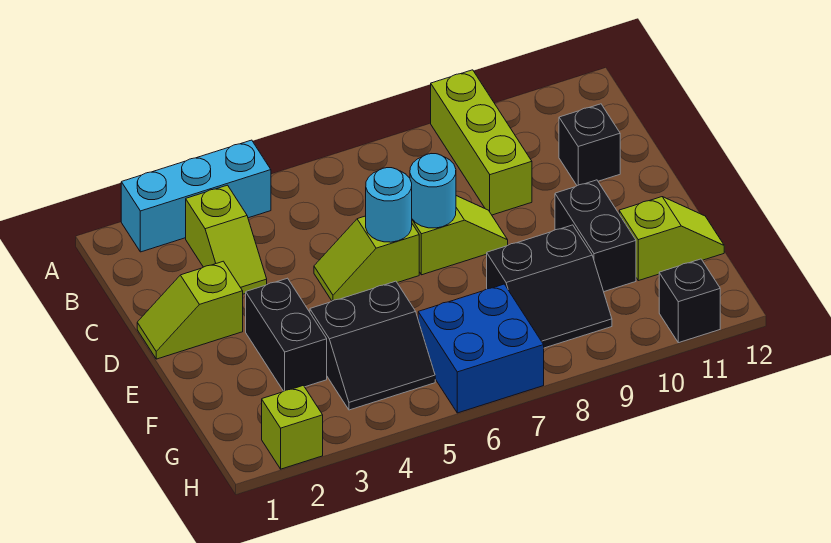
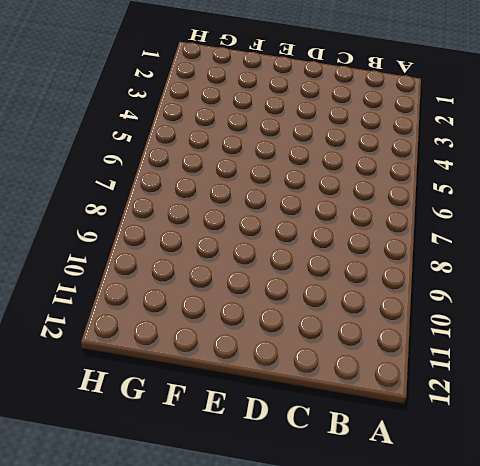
none -> cyan brick A2:A4 level 1
none -> lime brick A9:C9 level 1
none -> lime slope B3:C3 level 1 top B

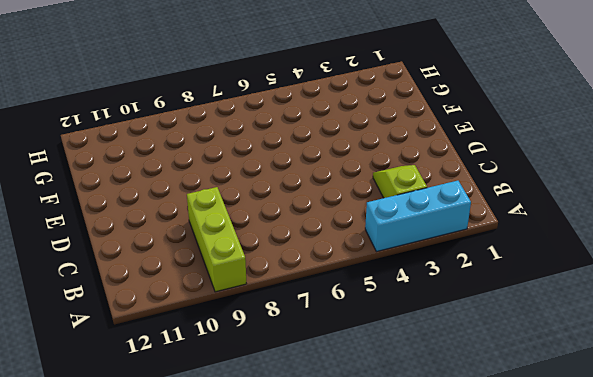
none -> black brick C11 level 1
none -> lime slope D1:D2 level 1 top 2
none -> lime slope D5:D6 level 1 top 6

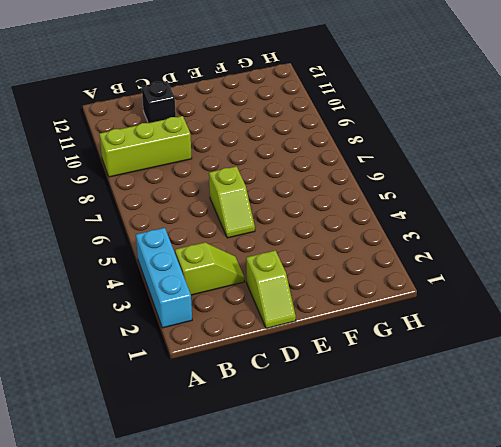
none -> lime slope D7:D8 level 1 top 7
none -> black brick E3:F3 level 1
none -> black brick E10:F10 level 1

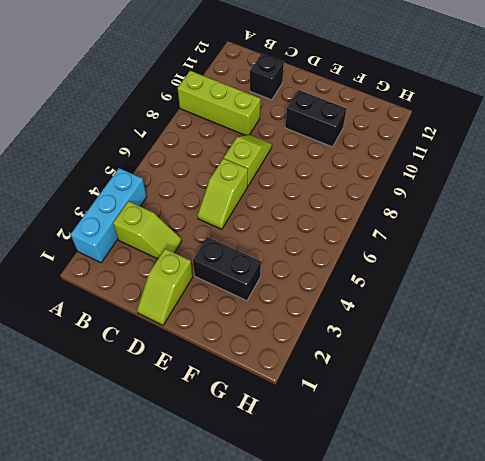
none -> black slope F4:G5 level 1 top F
none -> black slope F8:G9 level 1 top F
none -> lime slope F11:F12 level 1 top 11

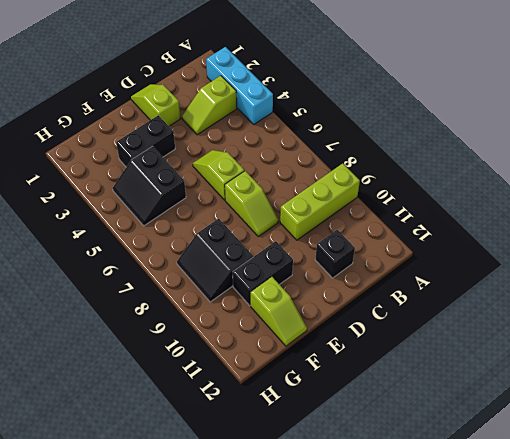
none -> blue brick G6:H7 level 1
none -> lime brick H2 level 1
none -> black brick H11 level 1

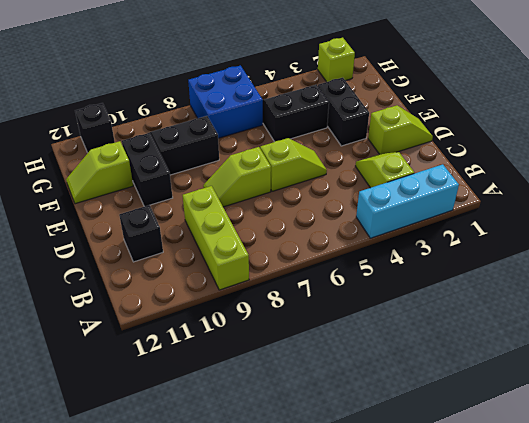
none -> cyan round brick D6 level 2
none -> cyan round brick D7 level 2

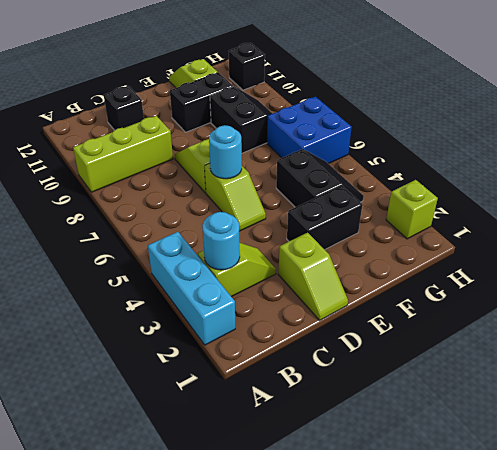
cyan round brick B3 level 2 -> cyan round brick D7 level 2

